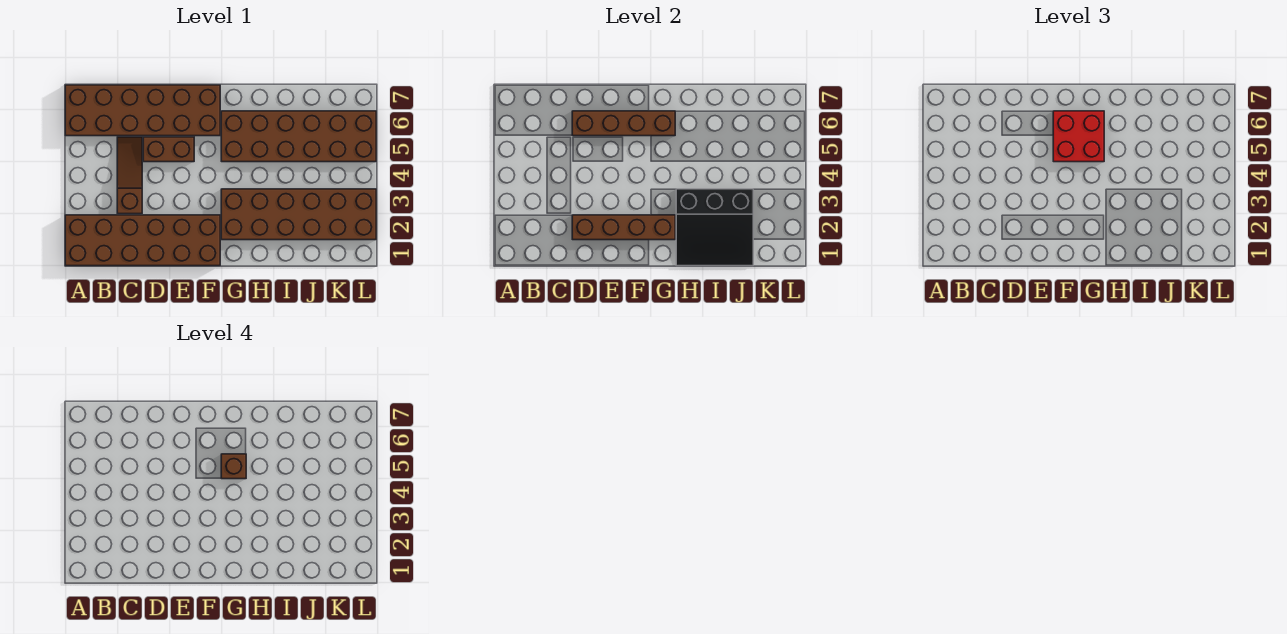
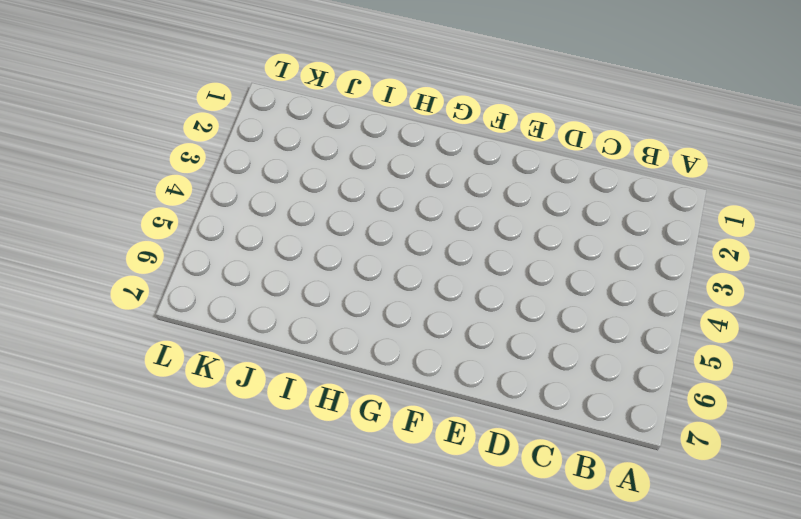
none -> brown brick A1:F2 level 1
none -> brown brick A6:F7 level 1

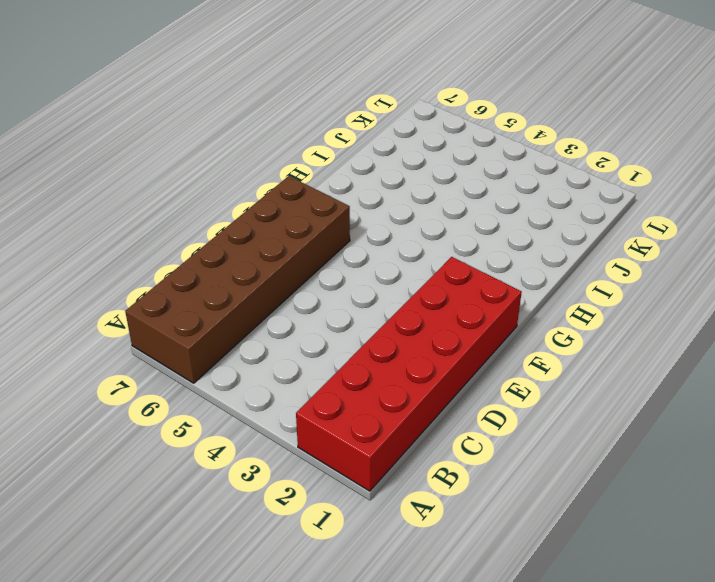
red brick A1:F2 level 1 -> brown brick A1:F2 level 1
none -> brown slope C3:C5 level 1 top 3
none -> brown brick D5:E5 level 1

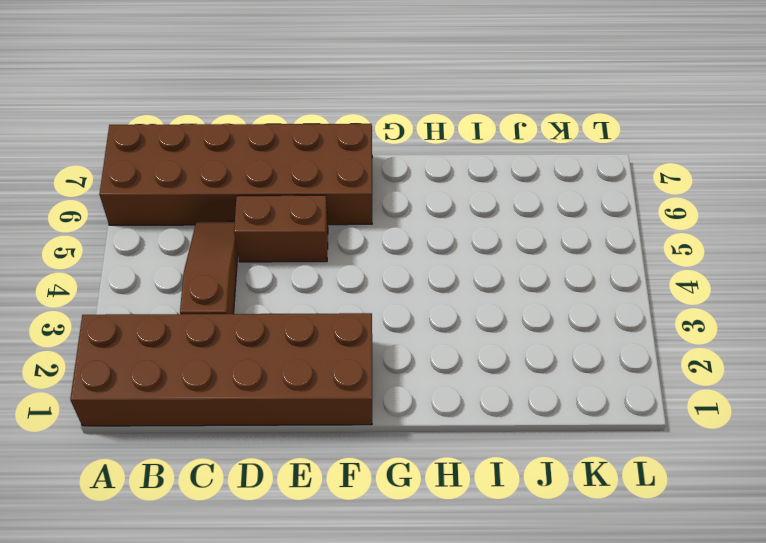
none -> brown brick G2:L3 level 1
none -> brown brick G5:L6 level 1

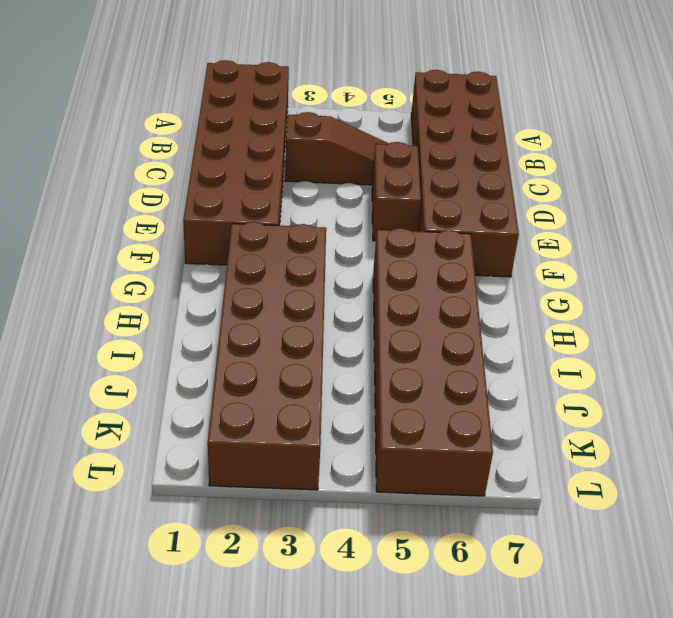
none -> brown brick D2:G2 level 2
none -> brown brick D6:G6 level 2

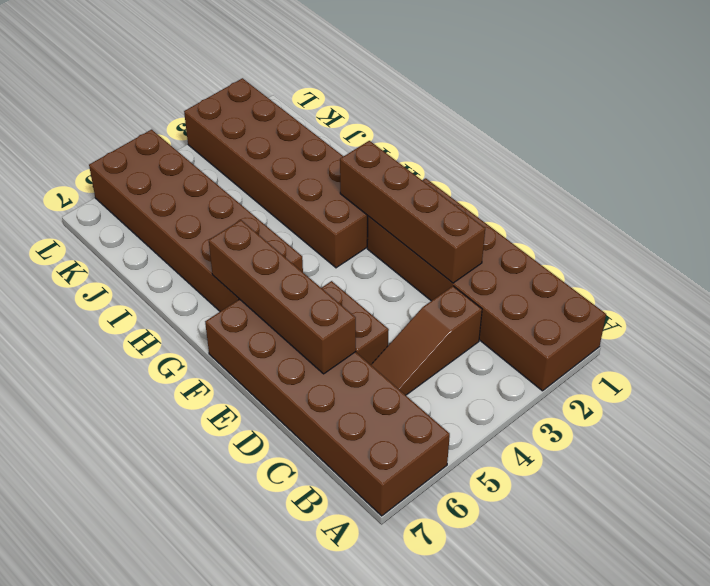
none -> black slope H1:J3 level 2 top 3
none -> red brick F5:G6 level 3

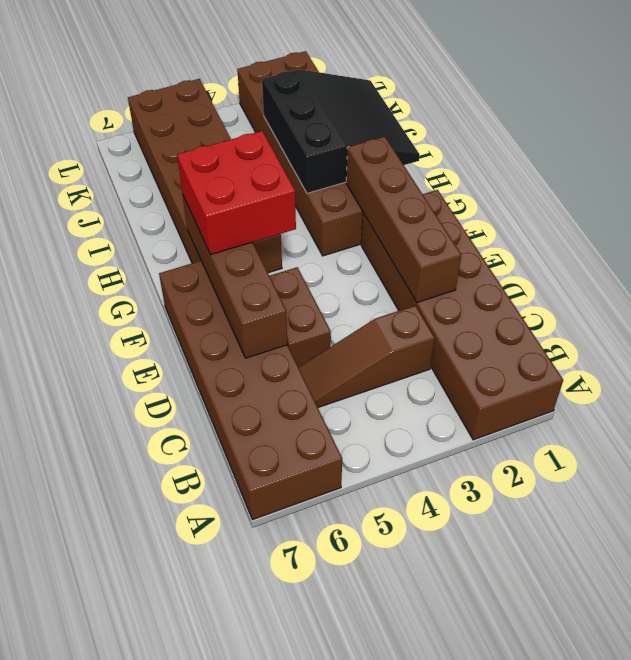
none -> brown brick G5 level 4

